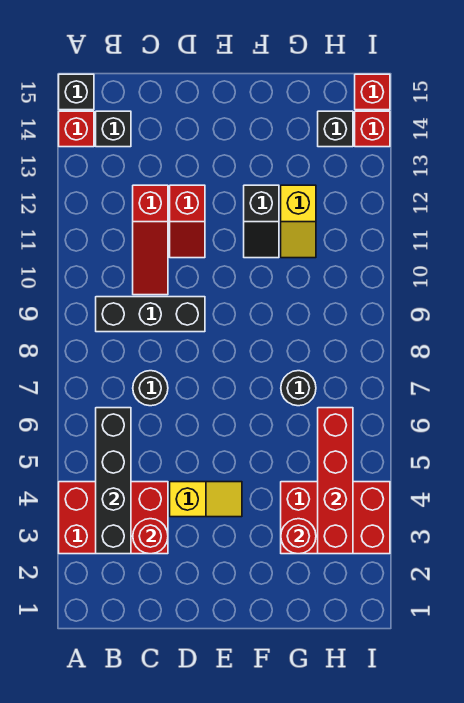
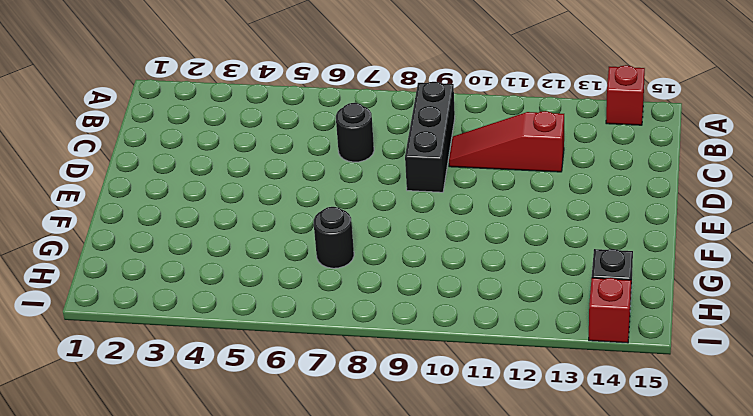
none -> red brick A3:C4 level 1
none -> black brick A15 level 1
none -> black brick B14 level 1

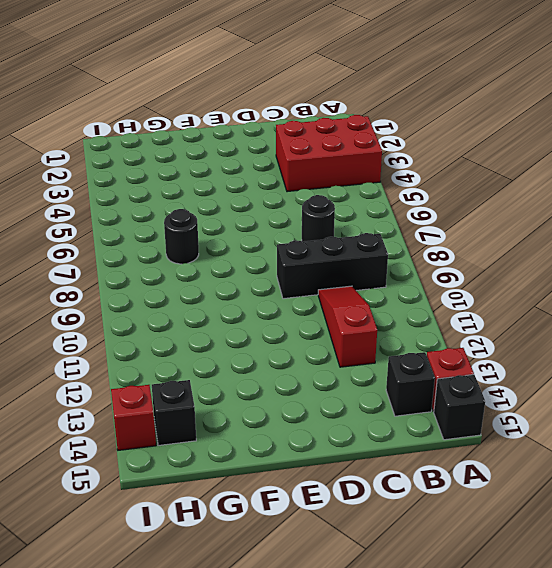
none -> yellow slope D4:E4 level 1 top D
none -> red slope D11:D12 level 1 top 12
none -> black slope F11:F12 level 1 top 12

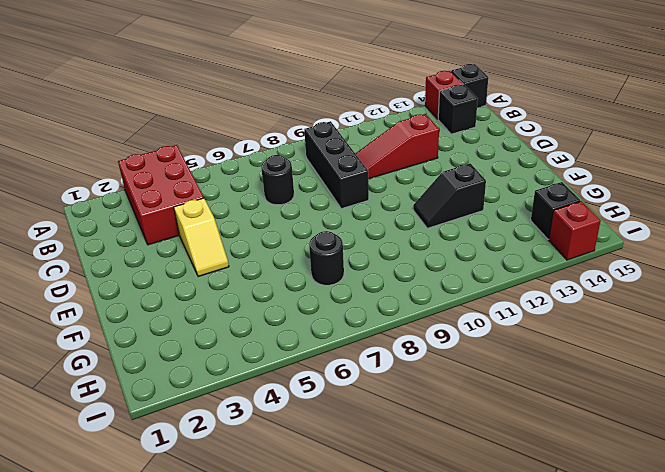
none -> red slope D11:D12 level 1 top 12
none -> red brick G3:I4 level 1
none -> yellow slope G11:G12 level 1 top 12

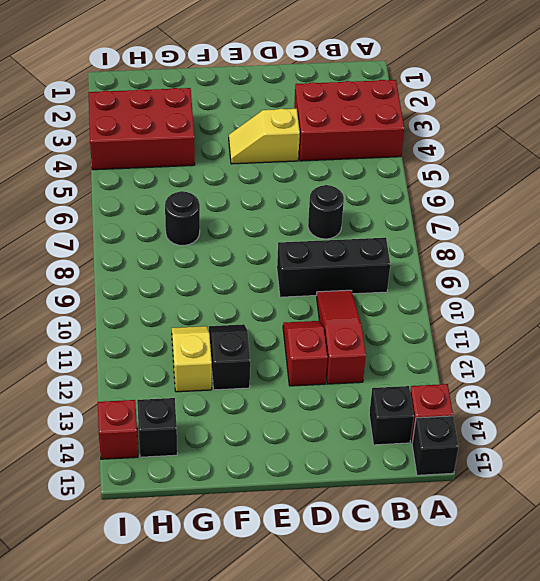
none -> red brick I15 level 1
none -> black brick B3:B6 level 2
none -> red round brick C3 level 2

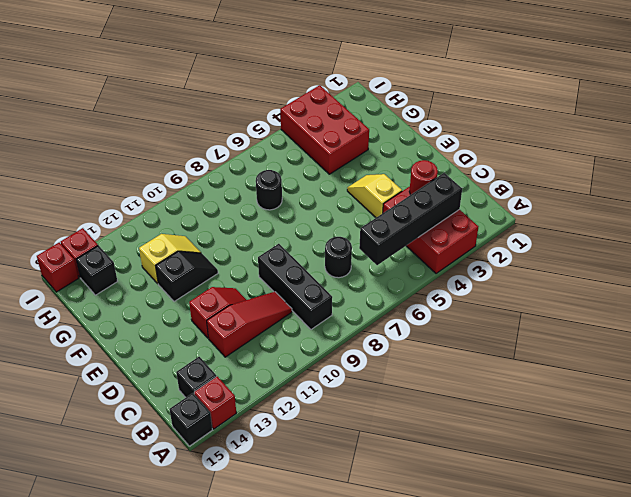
none -> red round brick G3 level 2
none -> red brick H3:H6 level 2

